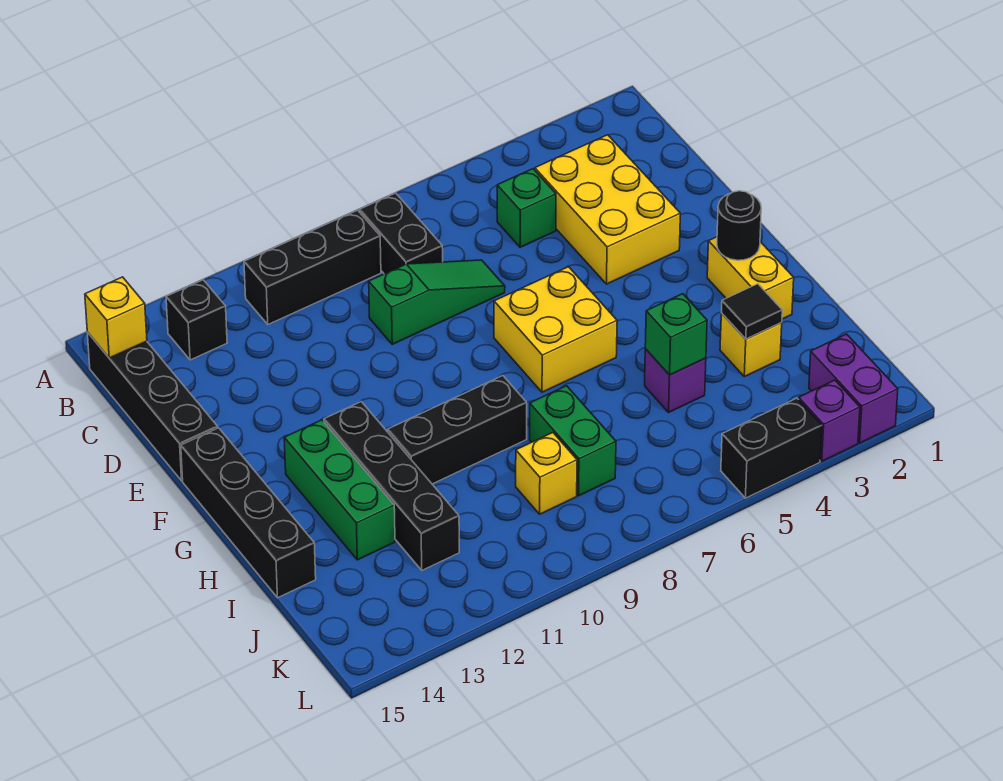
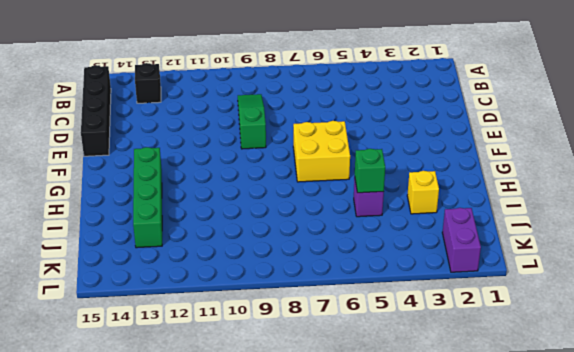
green slope C9:E9 level 1 top E -> green slope D7:D9 level 1 top 9
green brick G13:J13 level 1 -> green brick G13:I13 level 1
none -> black brick B8:C8 level 1
none -> black brick B9:B11 level 1
none -> yellow brick C3:E4 level 1

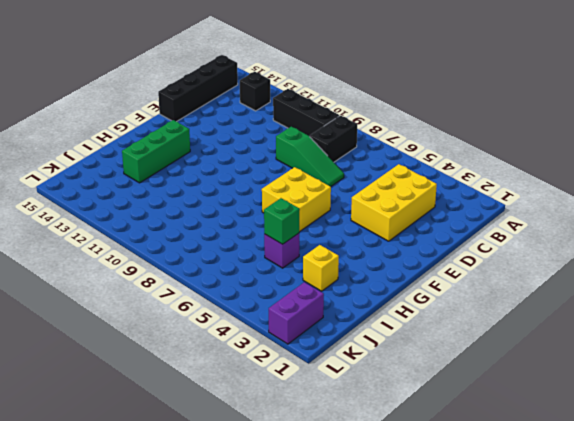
none -> green brick C5 level 1
none -> black brick F15:I15 level 1
none -> yellow brick G2:H2 level 1

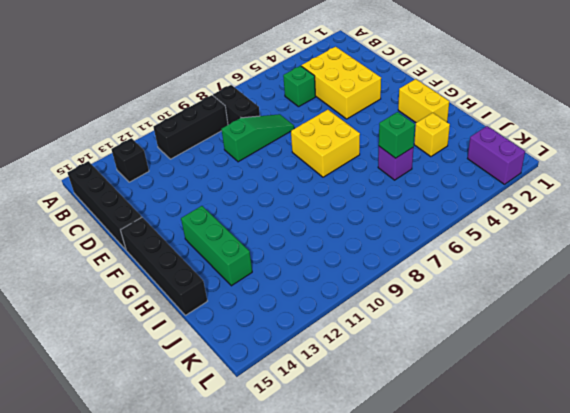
none -> black brick G12:J12 level 1
none -> black brick H9:H11 level 1
none -> green brick I8:J8 level 1

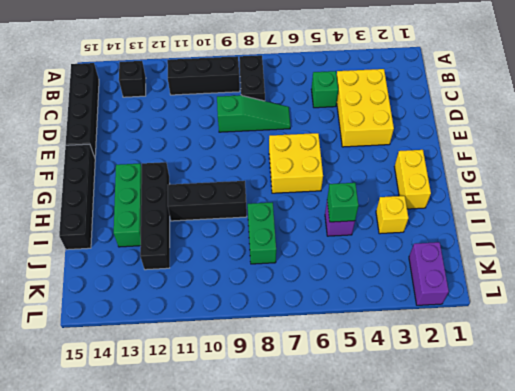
none -> yellow brick J9 level 1
none -> purple brick L3 level 1
none -> black brick L4:L5 level 1

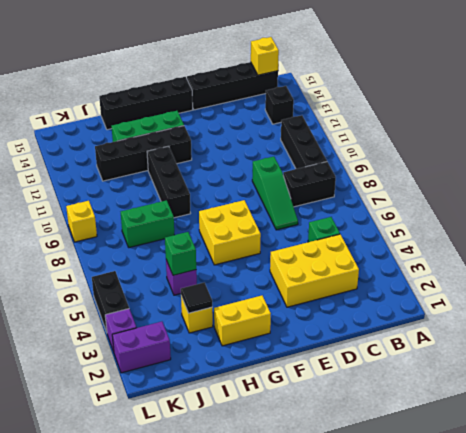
yellow brick L9 level 1 -> yellow brick J9 level 1
none -> black round brick G2 level 2

